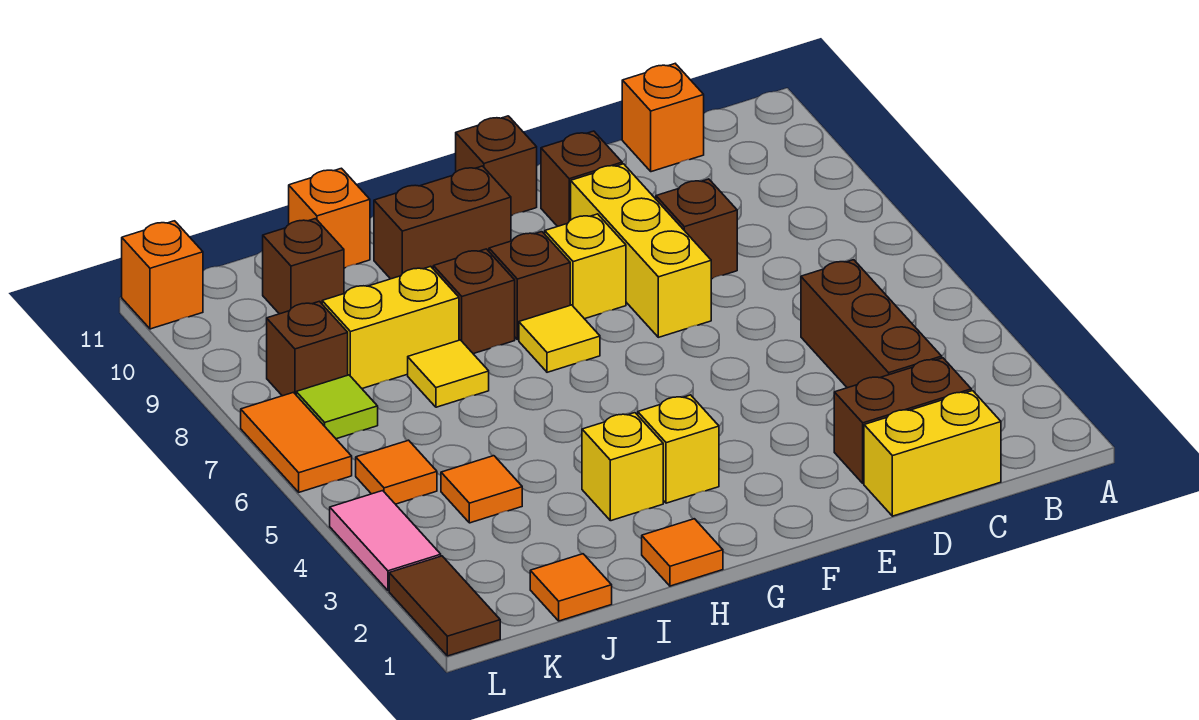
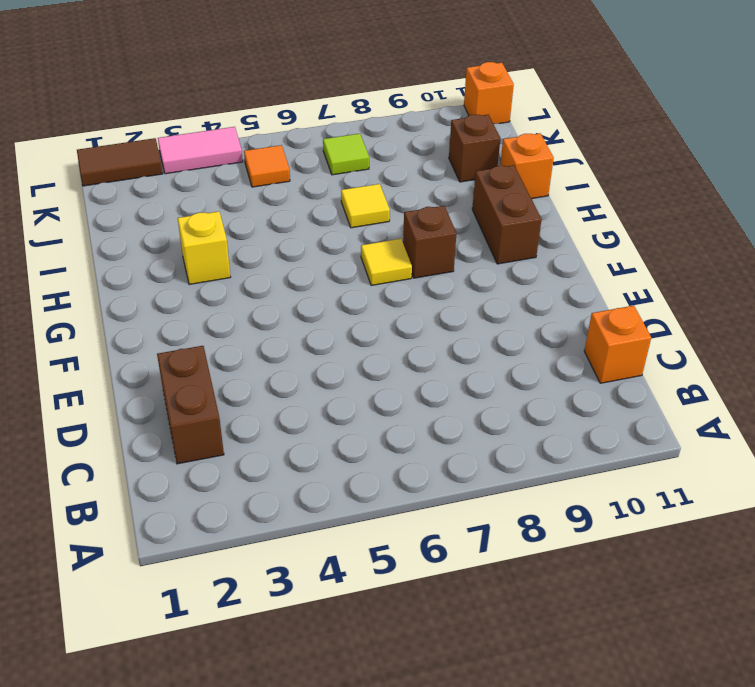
none -> yellow brick C1:D1 level 1
none -> brown brick C3:C5 level 1
none -> brown brick D8 level 1

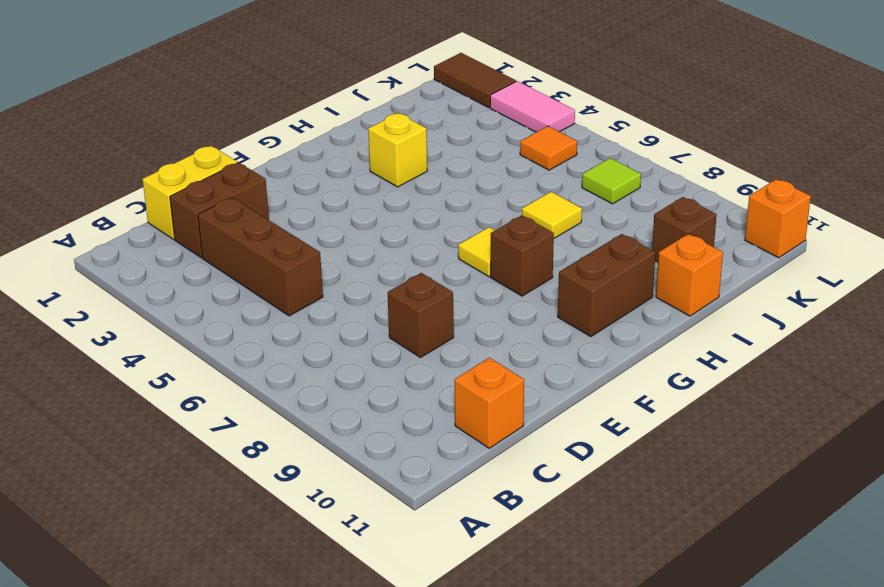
none -> yellow brick E7:E9 level 1
none -> brown brick E10 level 1
none -> yellow brick F8 level 1

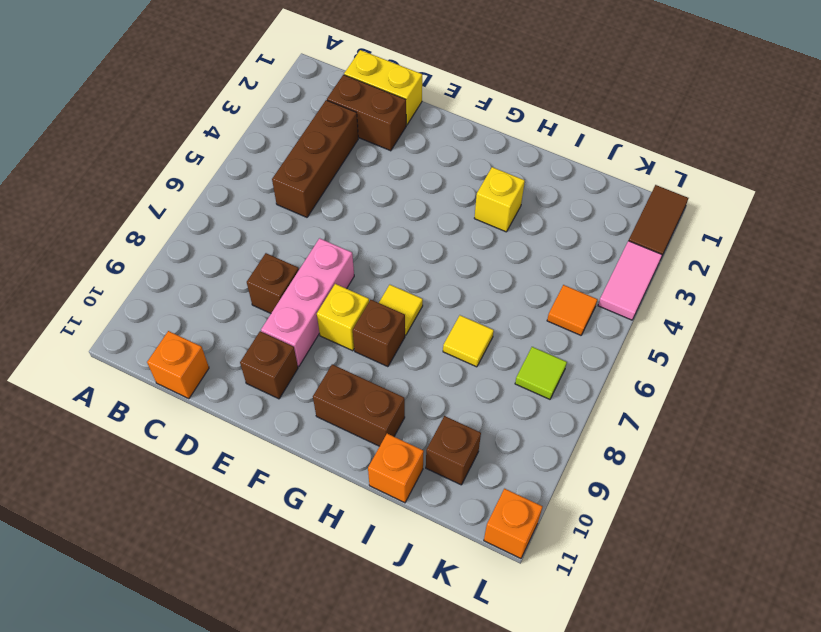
pink brick E7:E9 level 1 -> yellow brick E7:E9 level 1
none -> brown brick F11 level 1
none -> yellow brick G3 level 1
none -> orange tile H1 level 1

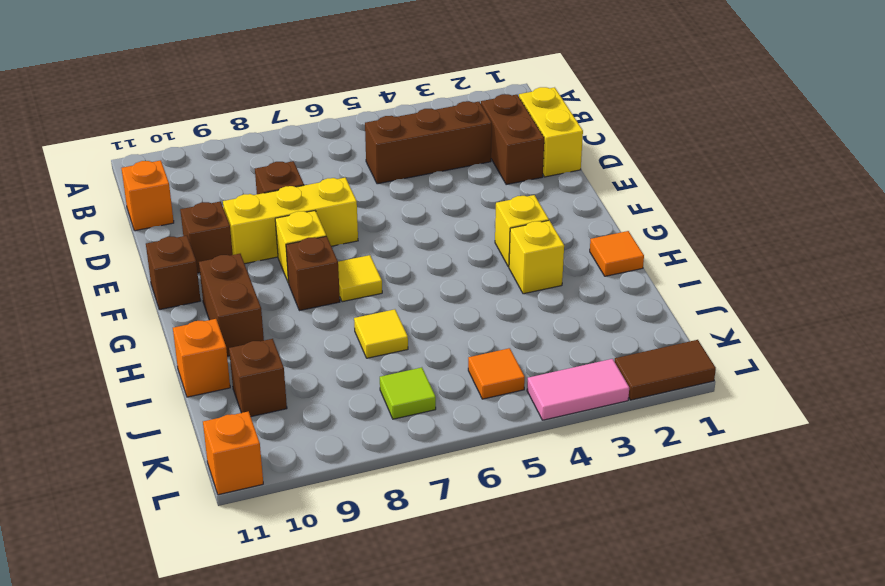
none -> brown brick H8 level 1
none -> yellow brick I8:J8 level 1
none -> orange tile J1 level 1

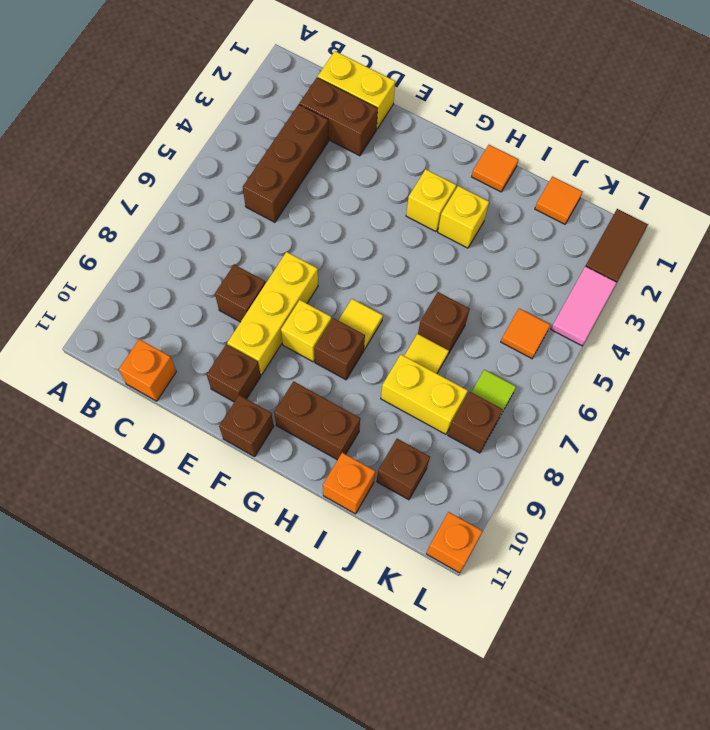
brown brick I6 level 1 -> brown brick H8 level 1
none -> orange tile J4 level 1
none -> orange tile L6:L7 level 1

